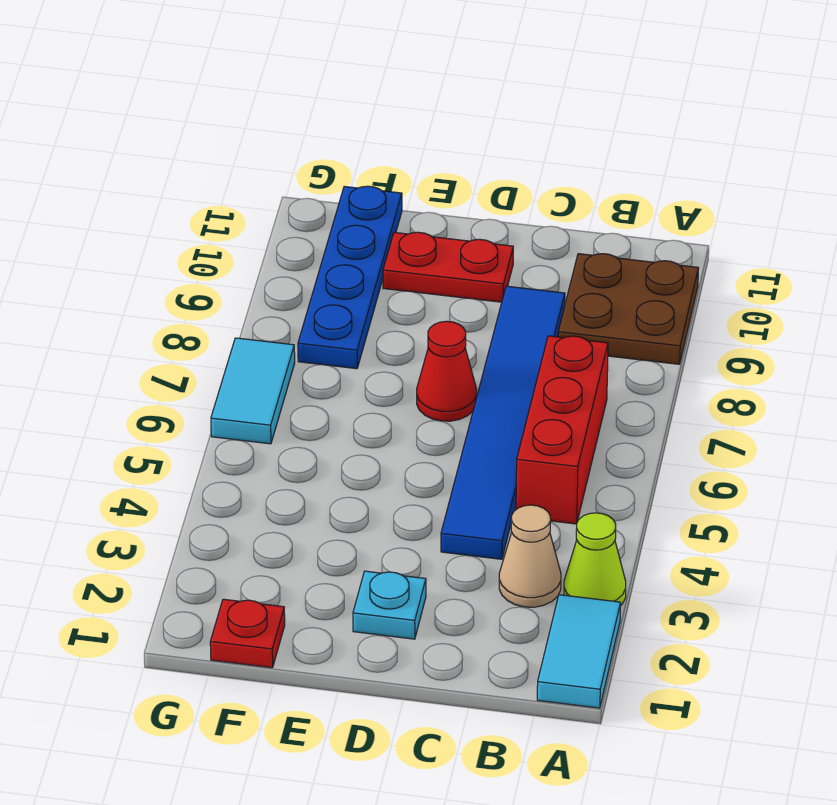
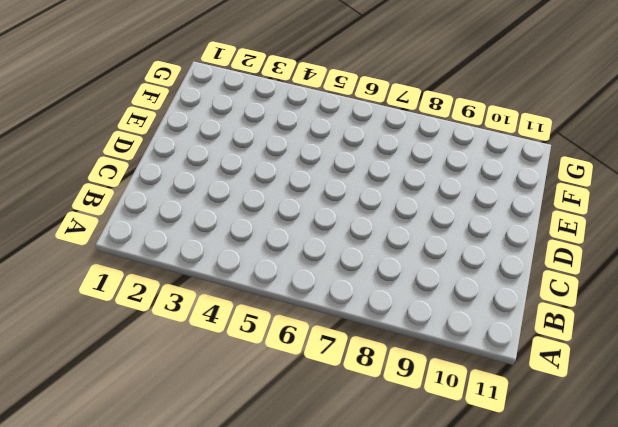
none -> cyan tile A1:A2 level 1
none -> lime cone A3 level 1
none -> brown plate A9:B10 level 1

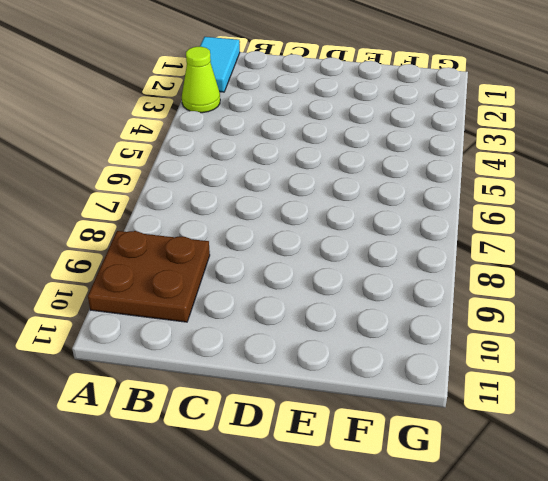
none -> tan cone B3 level 1
none -> red brick B5:B7 level 1
none -> blue tile C4:C9 level 1

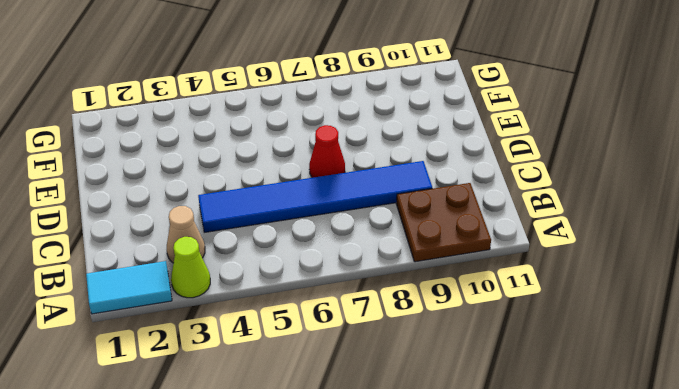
none -> red brick B5:B7 level 1
none -> cyan plate D2 level 1
none -> red plate D10:E10 level 1

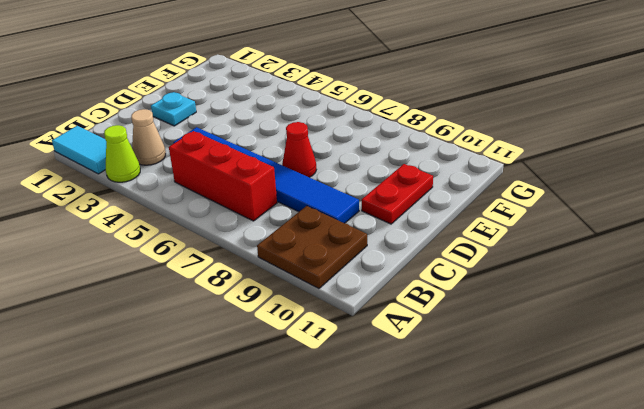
none -> red plate F1 level 1
none -> blue plate F8:F11 level 1
none -> cyan tile G6:G7 level 1

